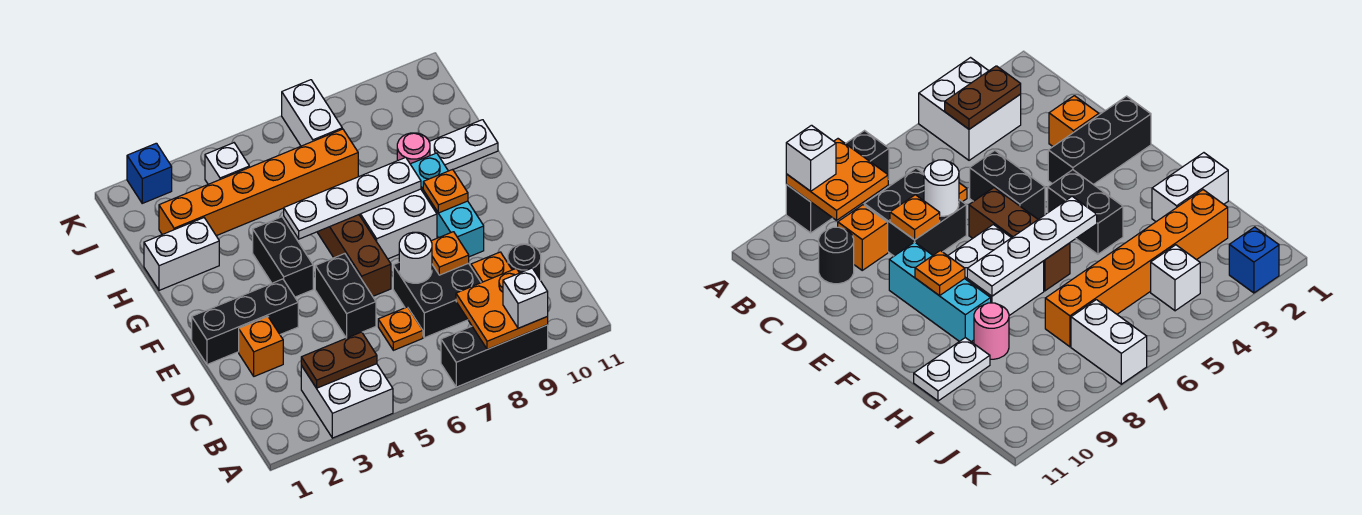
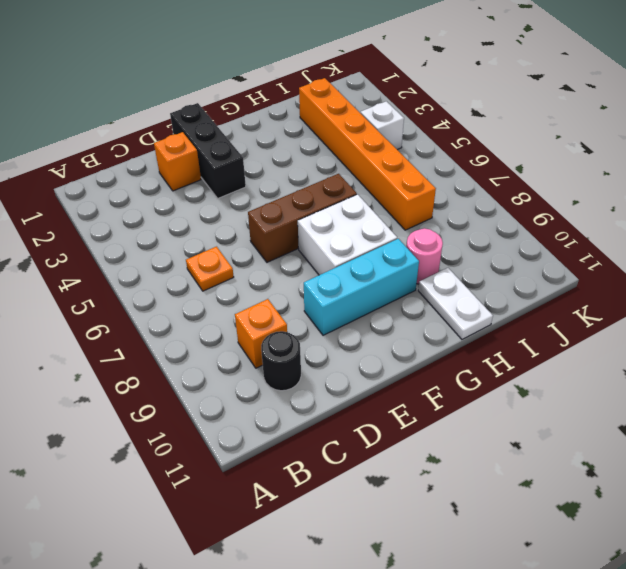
none -> white brick A3:B4 level 1
none -> black brick A7:A9 level 1
none -> black brick C7:D8 level 1

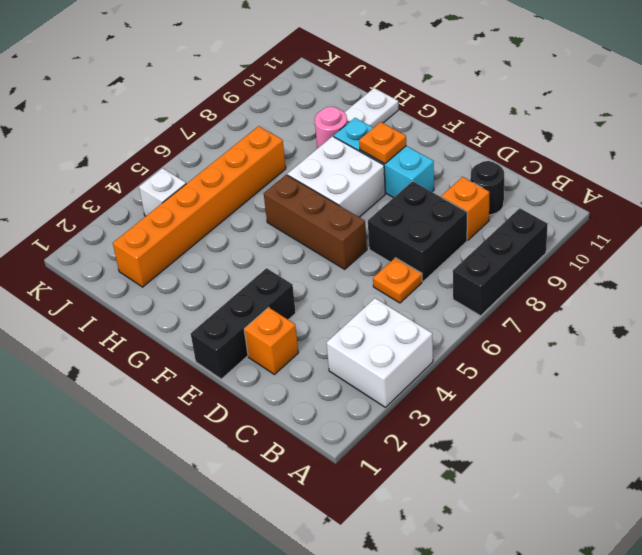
none -> black brick D5:E5 level 1
none -> black brick F4:G4 level 1
none -> white brick H1:H2 level 1

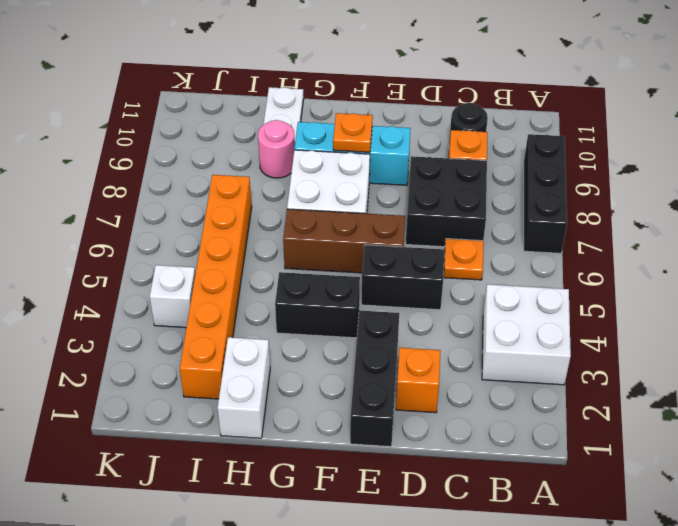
none -> white brick J7:K7 level 1
none -> blue brick K2 level 1
none -> orange plate A8:B9 level 2

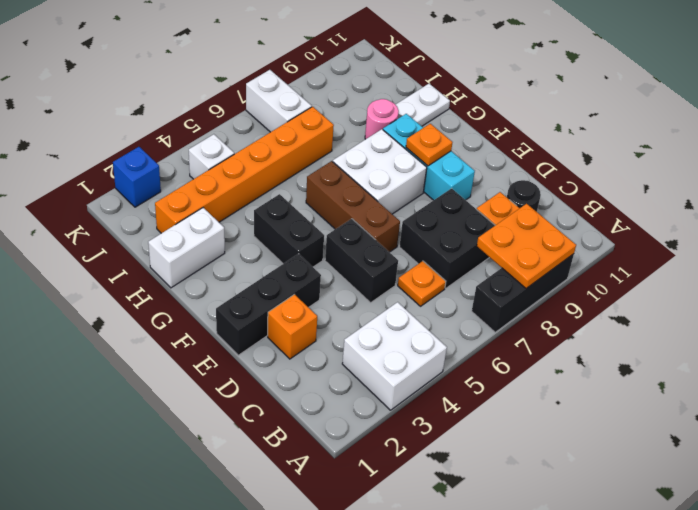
none -> brown plate B3:B4 level 2
none -> white round brick D7 level 2
none -> orange plate D8 level 2

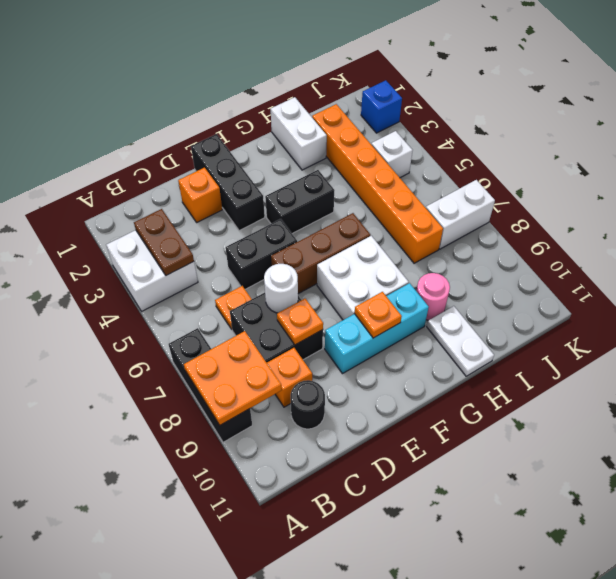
none -> white plate G5:G8 level 2
none -> white brick A9 level 3

